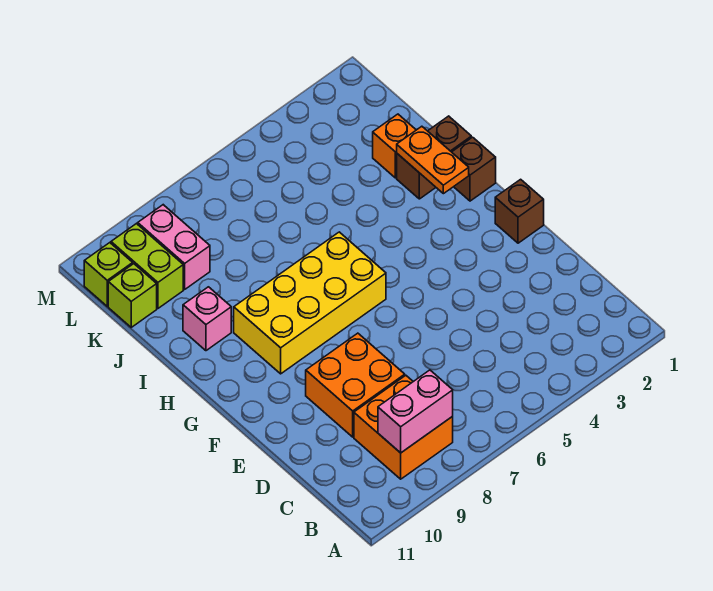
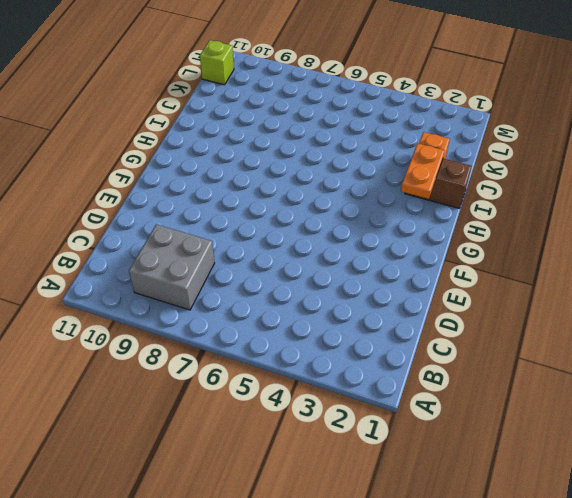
grey brick B8:C9 level 1 -> orange brick B8:C9 level 1
none -> orange brick D8:E9 level 1
none -> brown brick F1 level 1
none -> yellow brick G6:H9 level 1

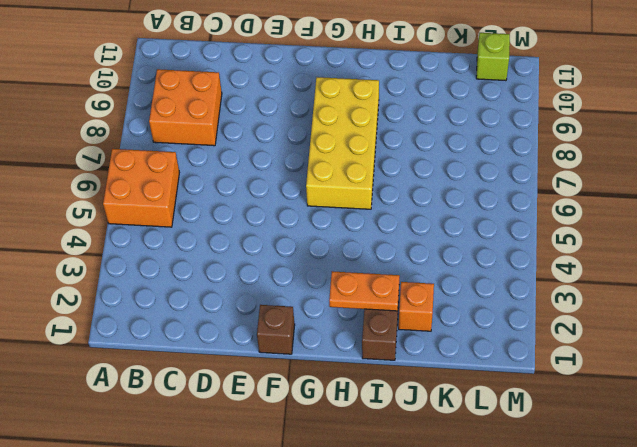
orange brick A5:B6 level 1 -> orange brick D8:E9 level 1
none -> brown brick H1 level 1
none -> pink brick I10 level 1
none -> pink brick K9:L9 level 1

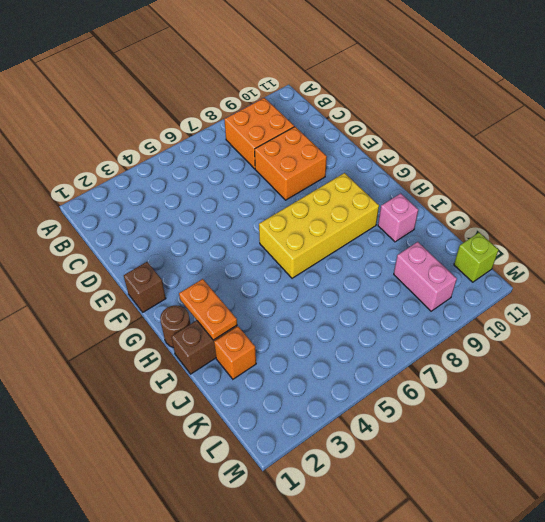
brown round brick H1 level 1 -> brown brick H1 level 1
none -> lime brick K10:L10 level 1
none -> lime brick K11 level 1
none -> pink brick B8:B9 level 2

